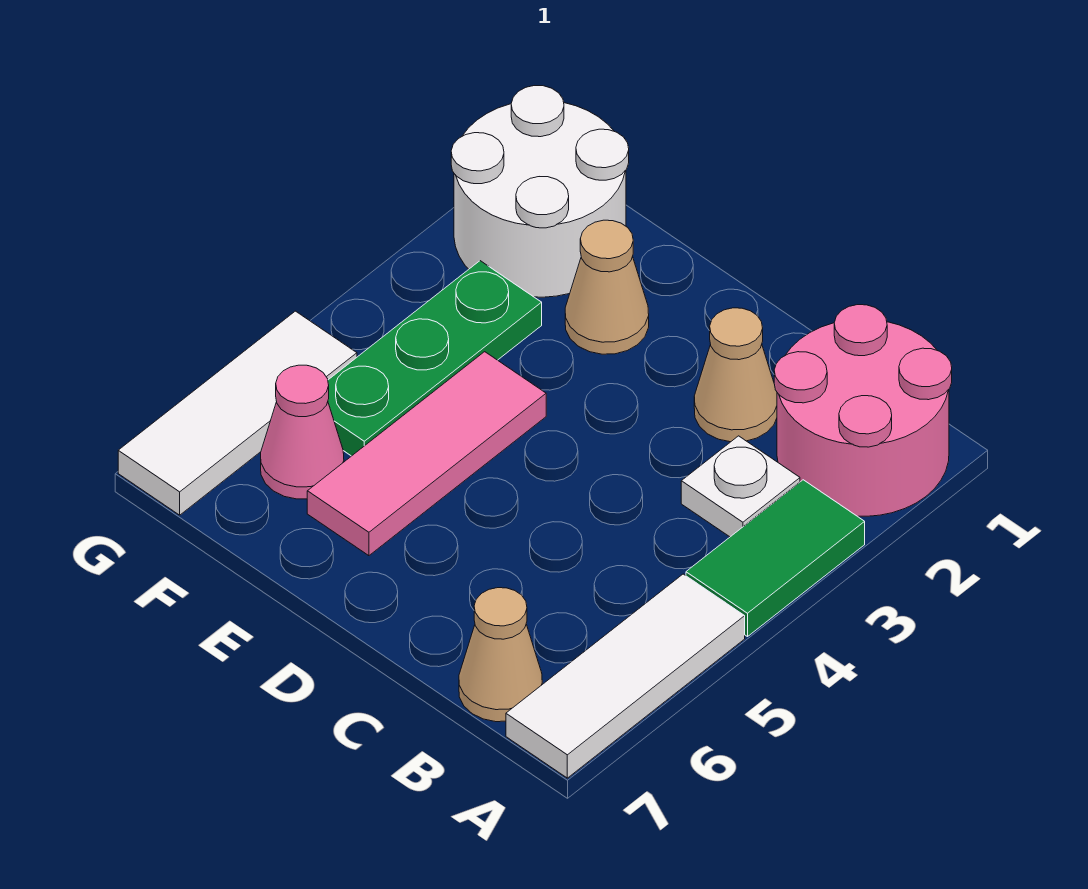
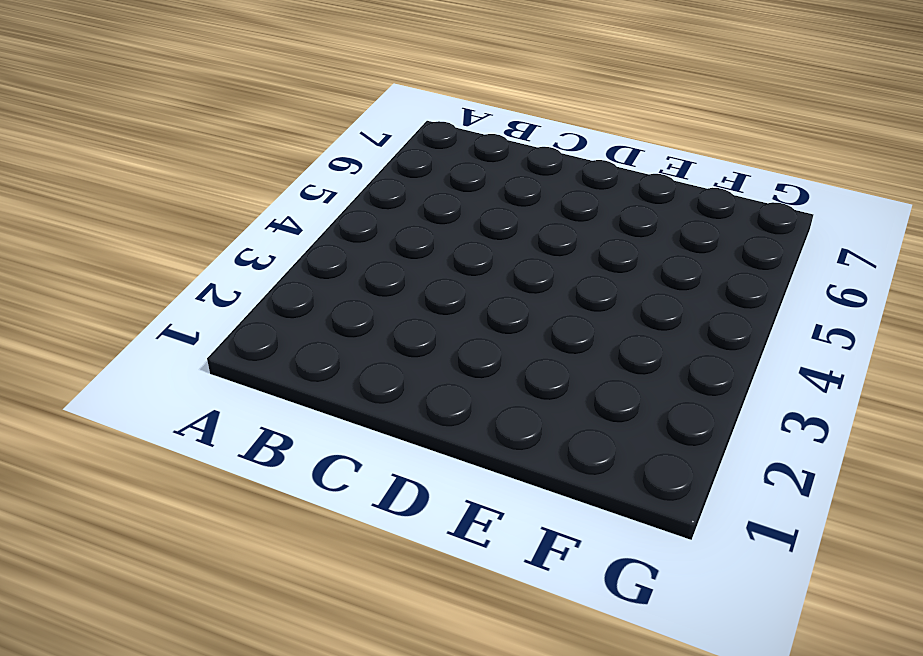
none -> pink round brick A1:B2 level 1
none -> green tile A3:A4 level 1
none -> white tile A5:A7 level 1

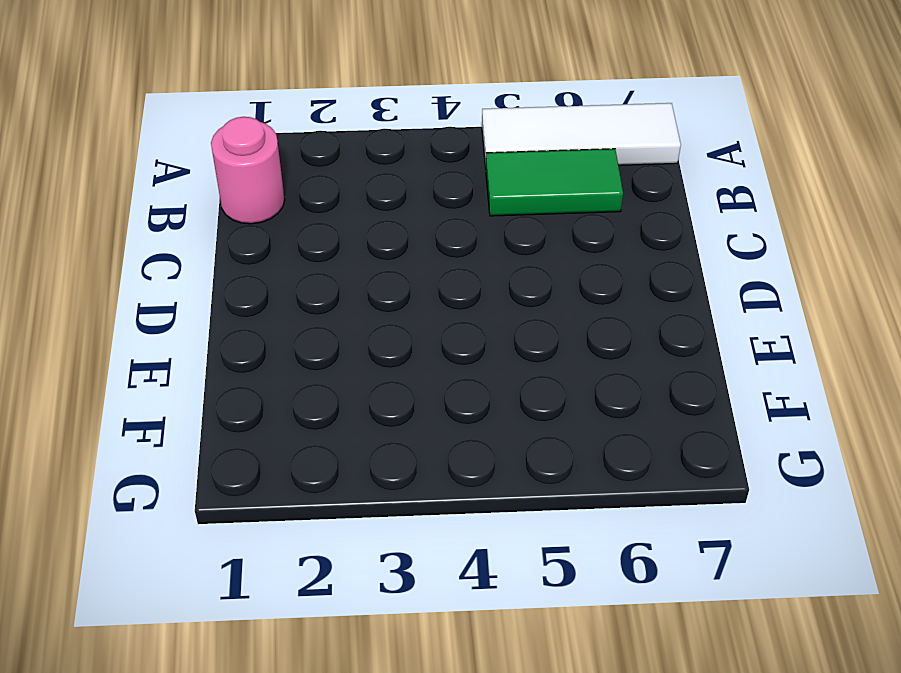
pink round brick B1 level 1 -> pink round brick A1:B2 level 1
green tile B5:B6 level 1 -> green tile A3:A4 level 1
none -> white plate B3 level 1
none -> tan cone B7 level 1
none -> tan cone C2 level 1

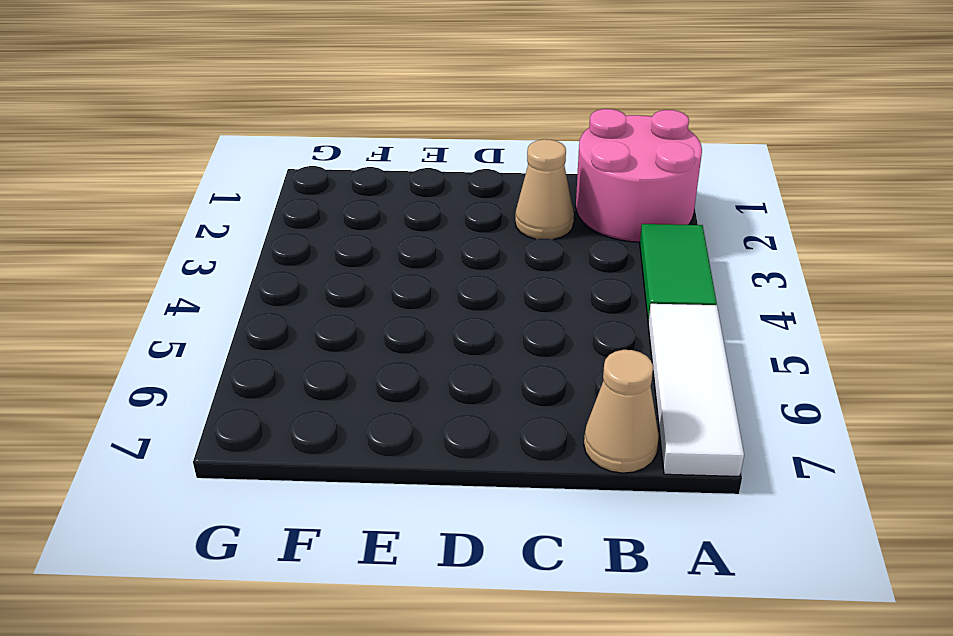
none -> white plate B3 level 1
none -> tan cone E2 level 1
none -> pink tile E4:E6 level 1

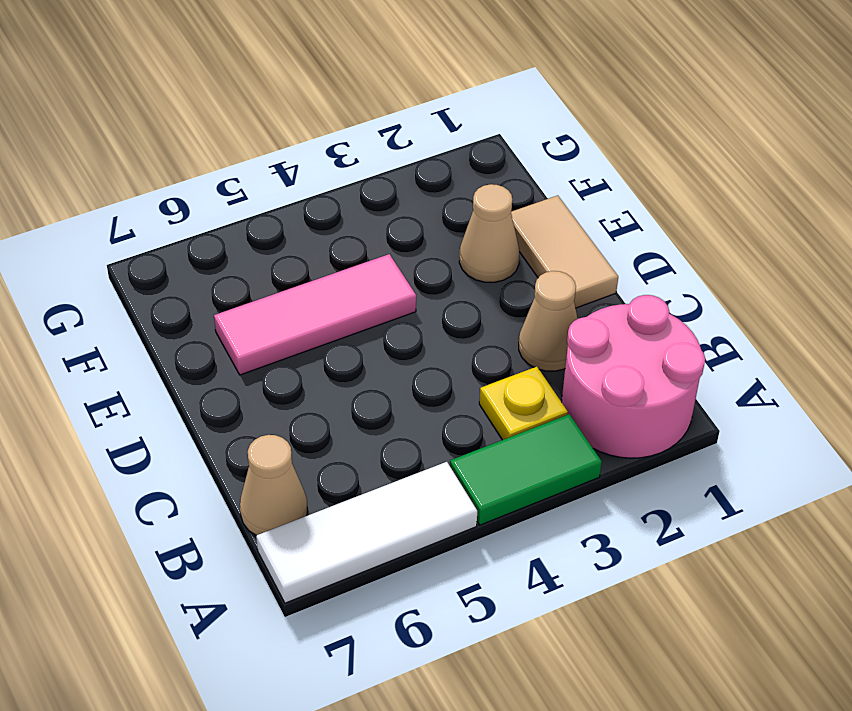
yellow plate B3 level 1 -> white plate B3 level 1
tan tile D1:E1 level 1 -> none
none -> white round brick F1:G2 level 1
none -> green plate F3:F5 level 1
none -> pink cone F6 level 1

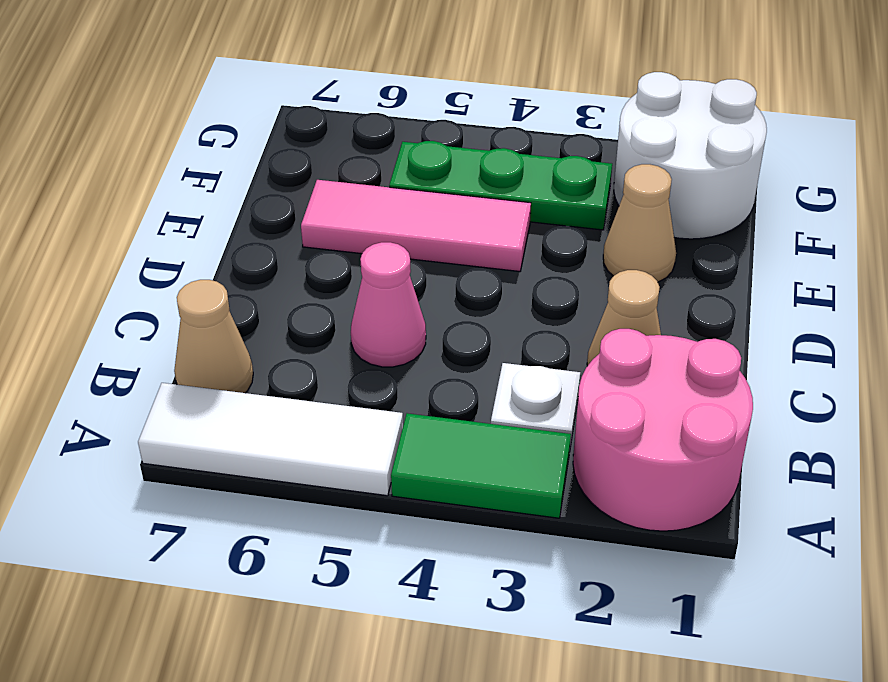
pink cone C5 level 1 -> pink cone F6 level 1
none -> white tile G5:G7 level 1

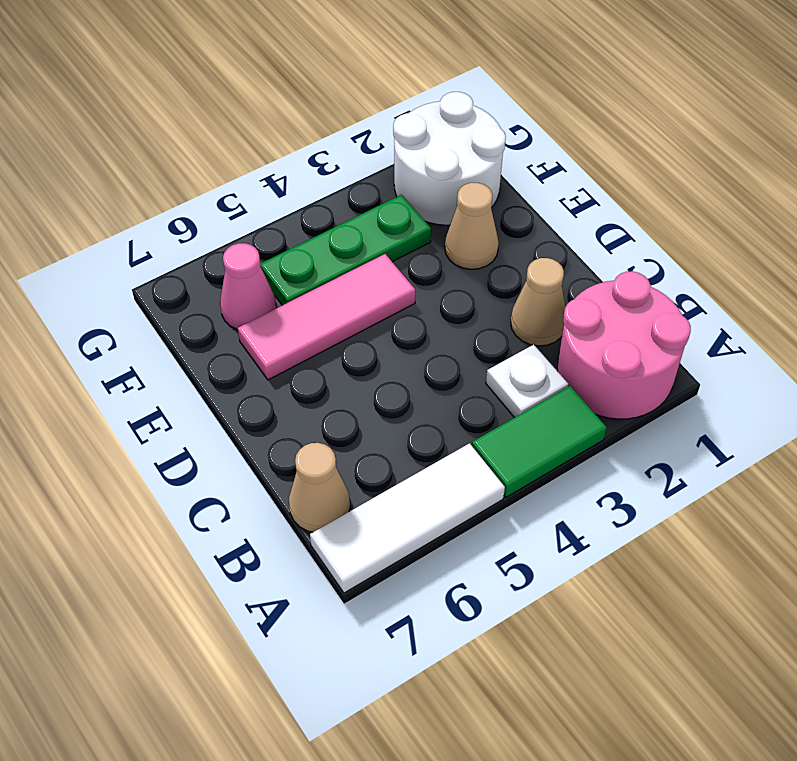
none -> white tile G5:G7 level 1

